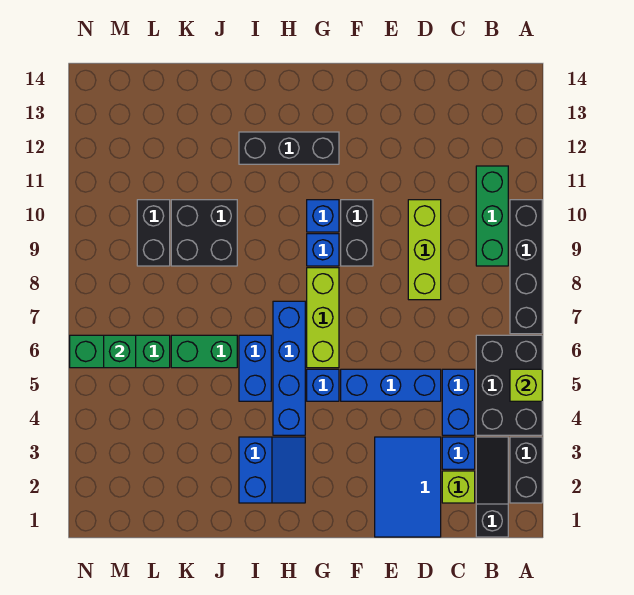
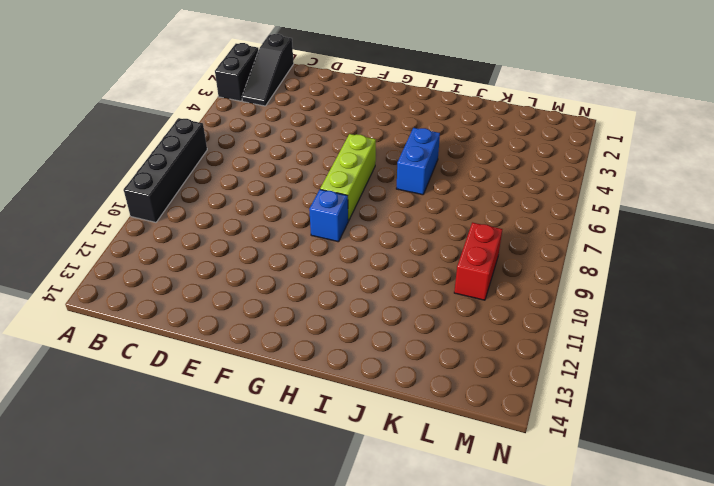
red brick L9:L10 level 1 -> black brick L9:L10 level 1
none -> black brick A4:B6 level 1
none -> green brick B9:B11 level 1
none -> lime brick C2 level 1

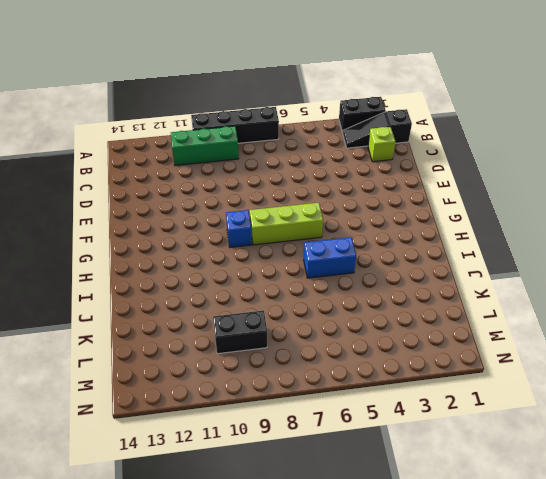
none -> black brick A4:B6 level 1
none -> blue brick C3 level 1
none -> blue brick C4:C5 level 1

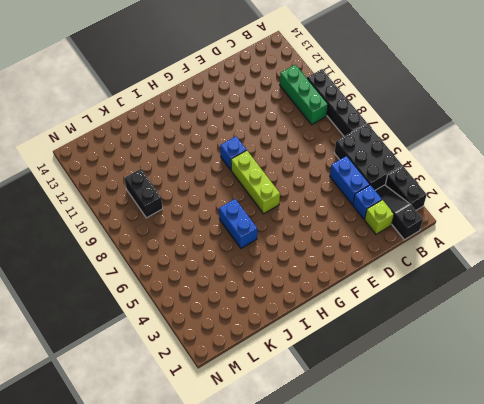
none -> blue tile D1:E3 level 1
none -> blue brick D5:F5 level 1
none -> lime brick D8:D10 level 1

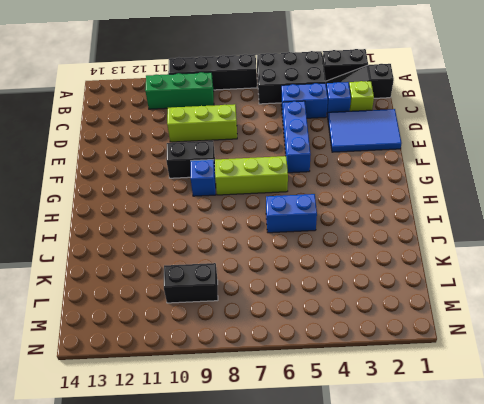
none -> blue brick G5 level 1
none -> blue brick G10 level 1
none -> black brick G12:I12 level 1

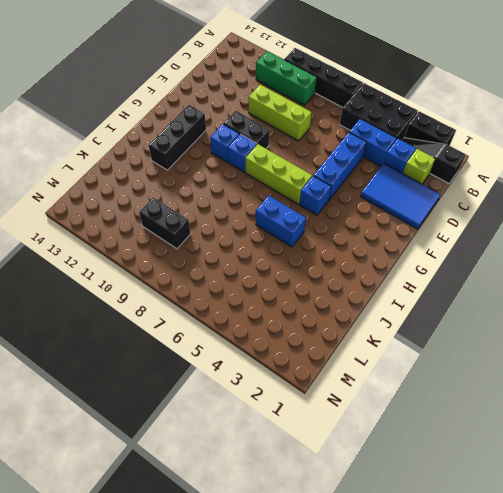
none -> blue slope H2:I3 level 1 top I
none -> blue brick H4:H7 level 1
none -> green brick J6:K6 level 1

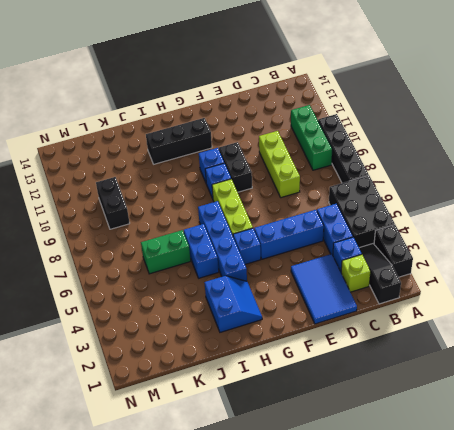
none -> black brick J9:K10 level 1
none -> green brick L6:N6 level 1
none -> lime brick A5 level 2

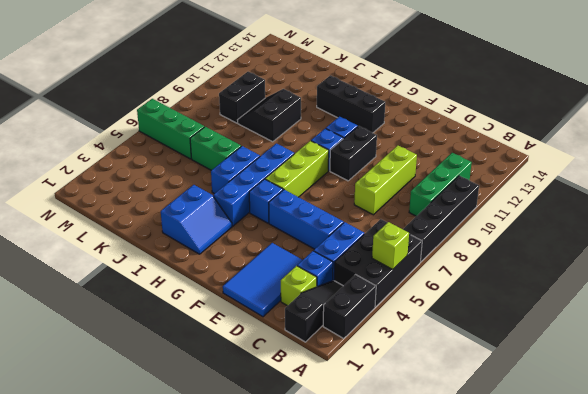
black slope J9:K10 level 1 top J -> black brick J9:K10 level 1
none -> green brick M6 level 2

